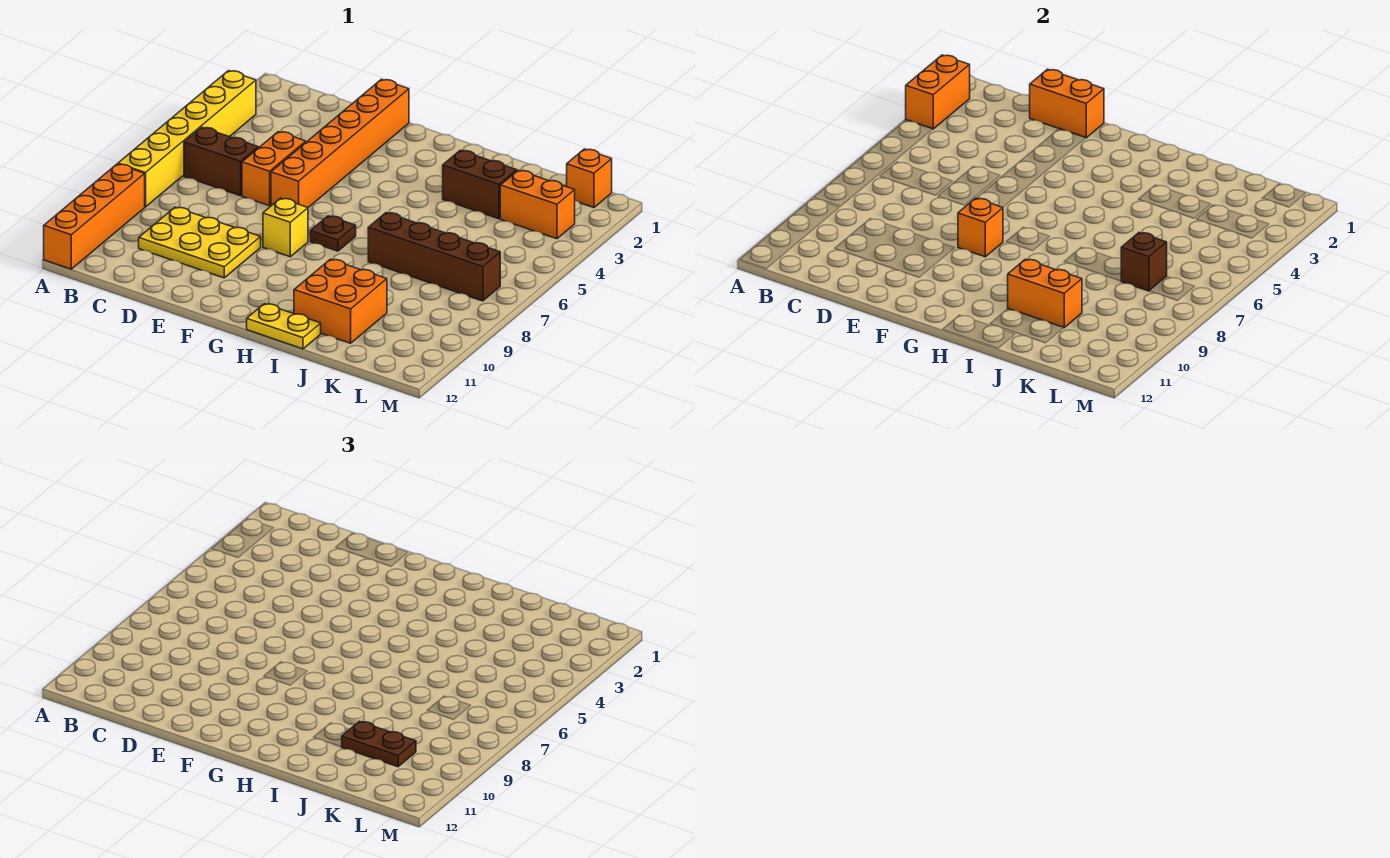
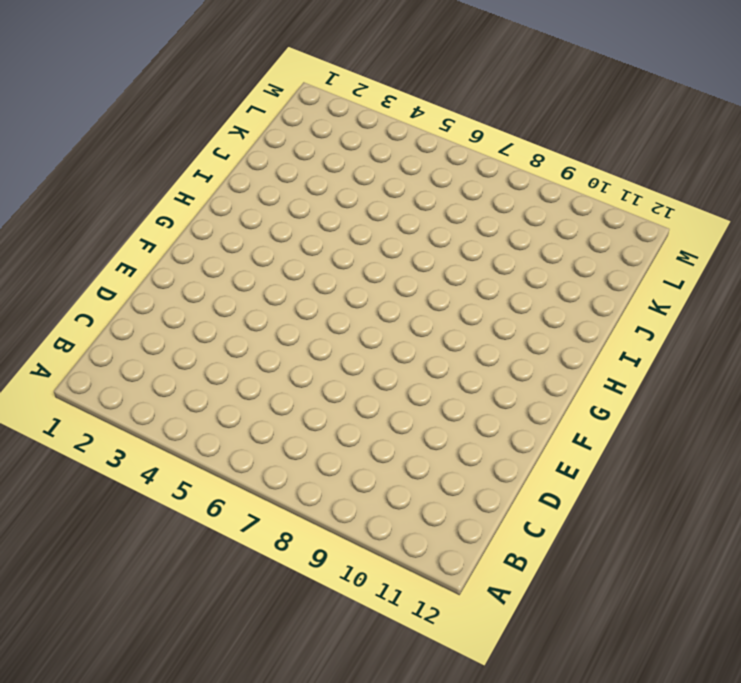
none -> yellow brick A3:A8 level 1
none -> orange brick A9:A12 level 1
none -> brown brick B6:C6 level 1

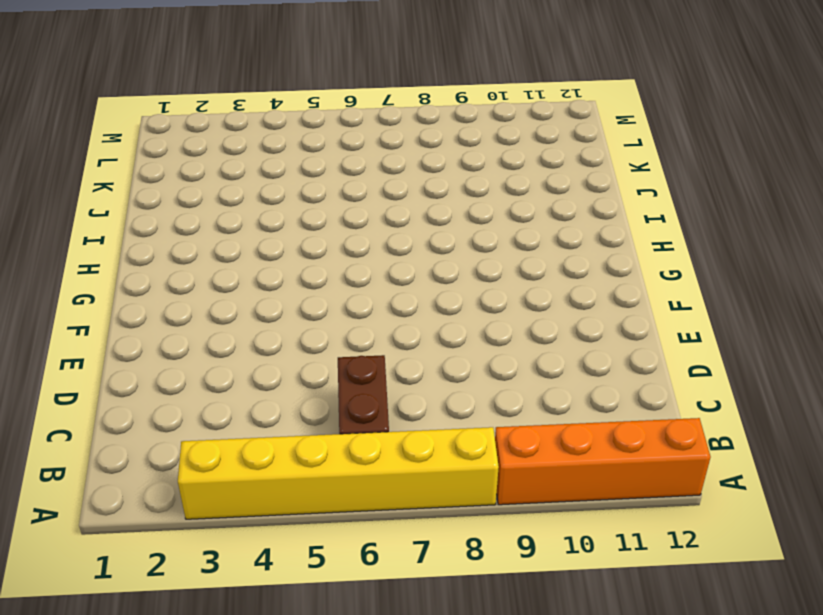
none -> yellow plate C9:E10 level 1
none -> orange brick D5:D6 level 1
none -> orange brick E1:E6 level 1

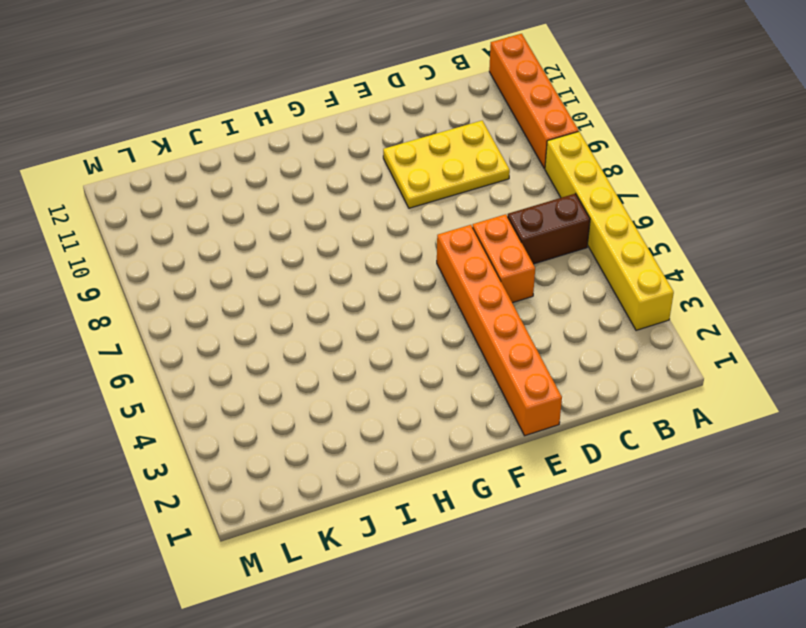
none -> yellow brick F8 level 1
none -> brown plate G7 level 1
none -> yellow plate H12:I12 level 1

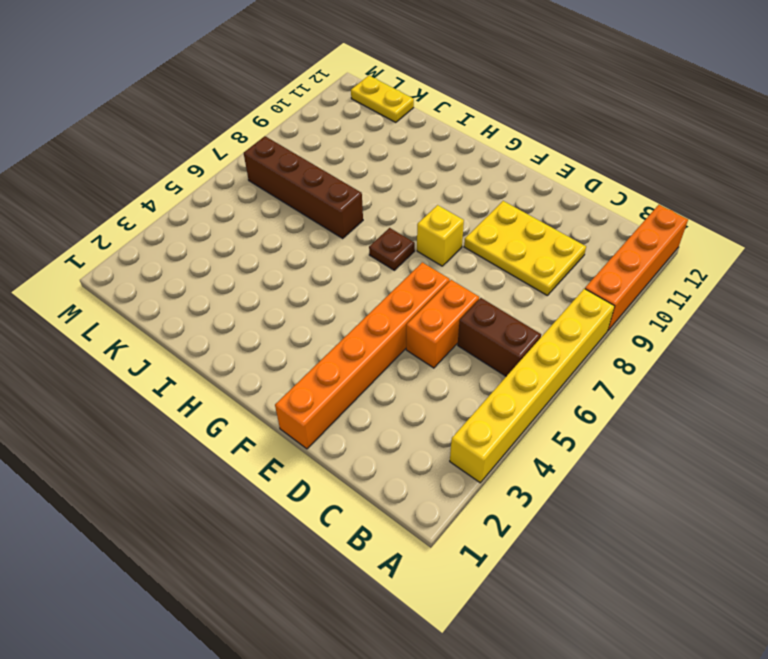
yellow plate K12:L12 level 1 -> yellow plate H12:I12 level 1
none -> brown brick I3:J3 level 1
none -> orange brick I10:J11 level 1
none -> orange brick K3:L3 level 1

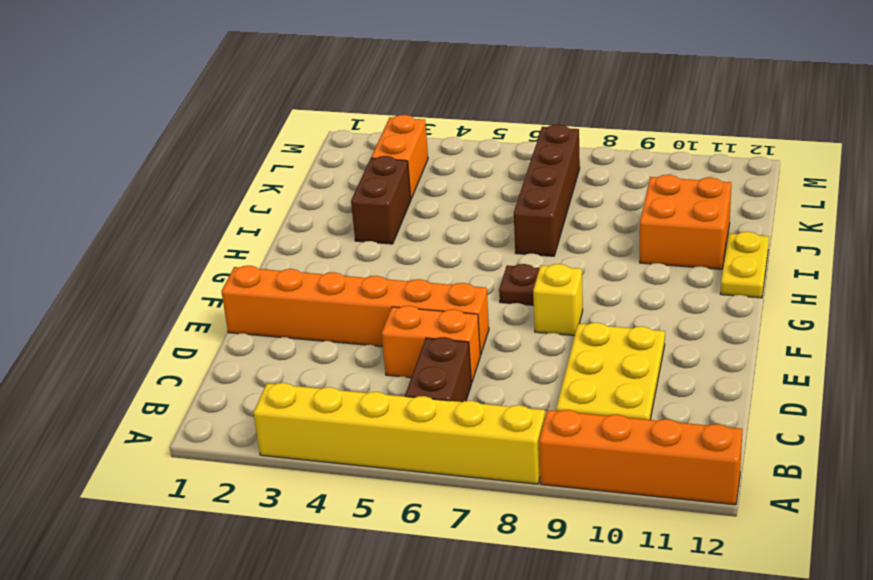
none -> orange brick L1 level 1
none -> orange brick A2:A3 level 2
none -> orange brick D1:E1 level 2

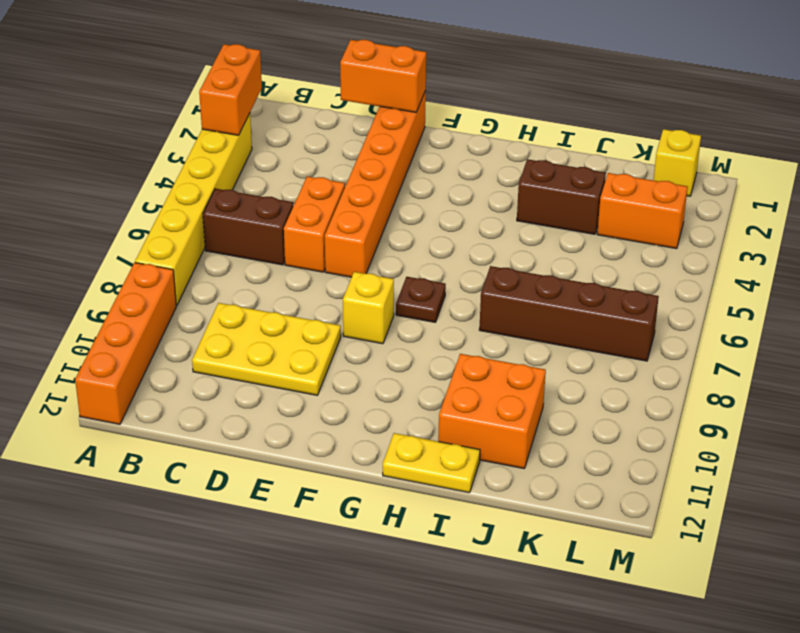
yellow brick L1 level 1 -> orange brick L1 level 1
none -> orange brick F8 level 2
none -> orange brick I10:J10 level 2
none -> brown brick K7 level 2

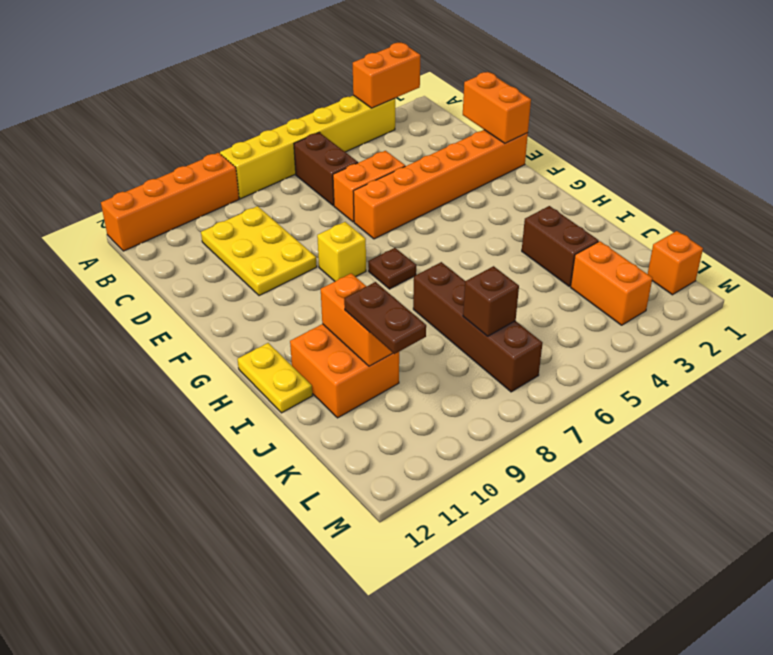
none -> orange brick F8 level 2

